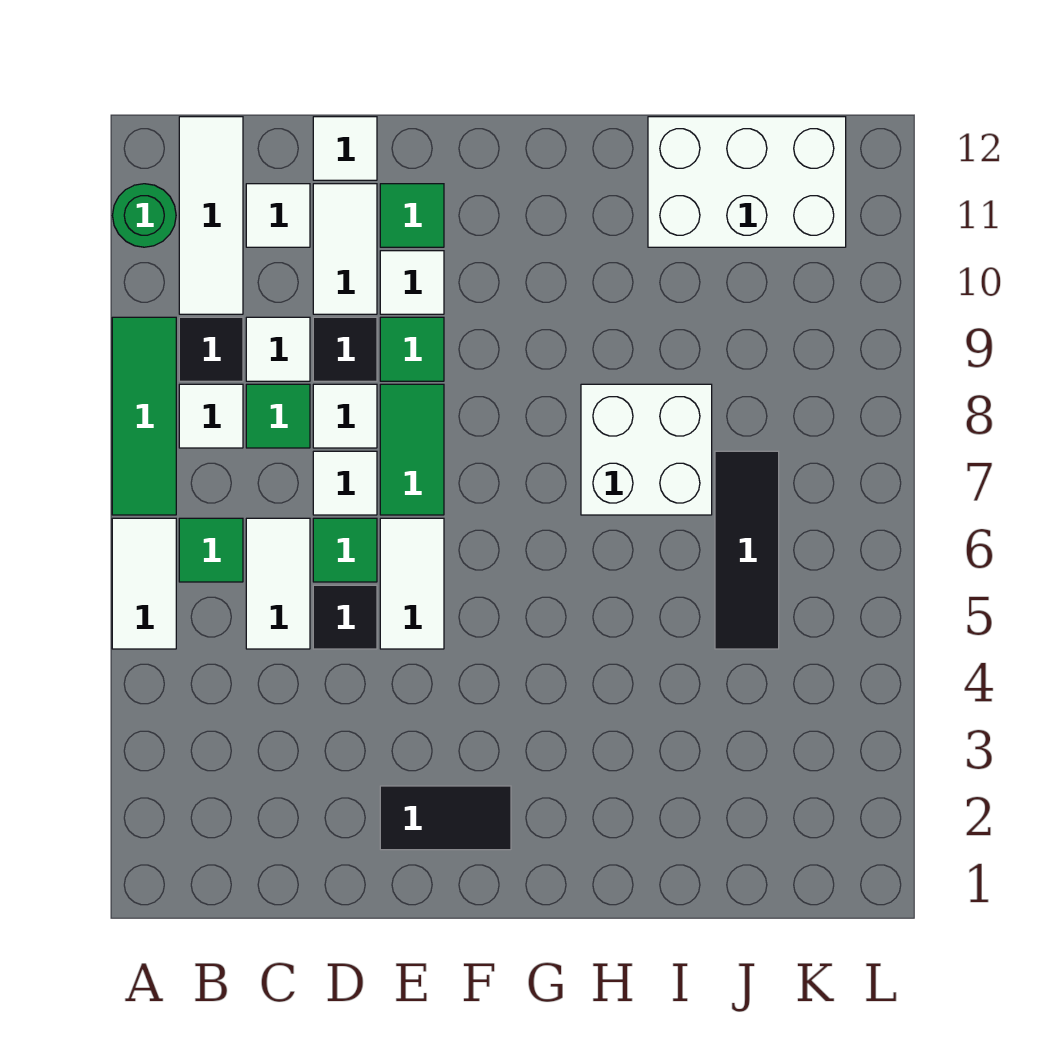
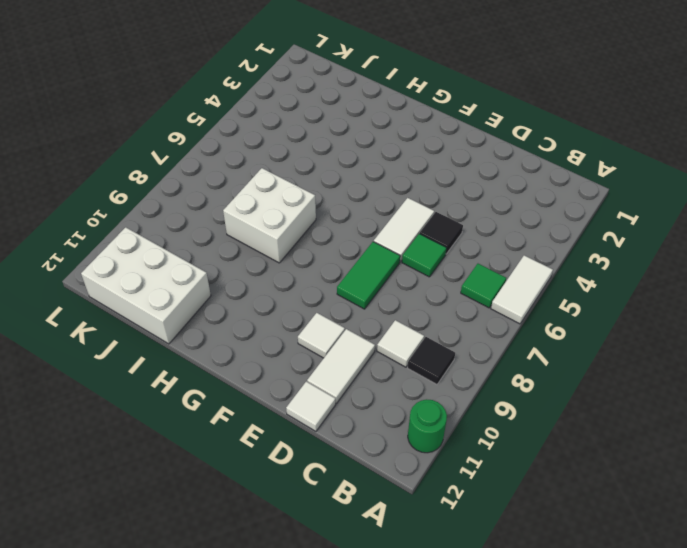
none -> green tile A7:A9 level 1
none -> white tile B8 level 1
none -> white tile B10:B12 level 1

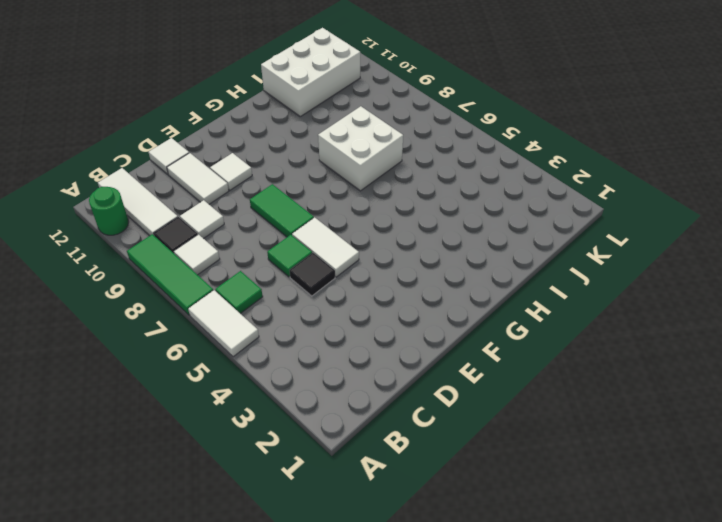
none -> white tile C5:C6 level 1
none -> green tile C8 level 1
none -> white tile C11 level 1

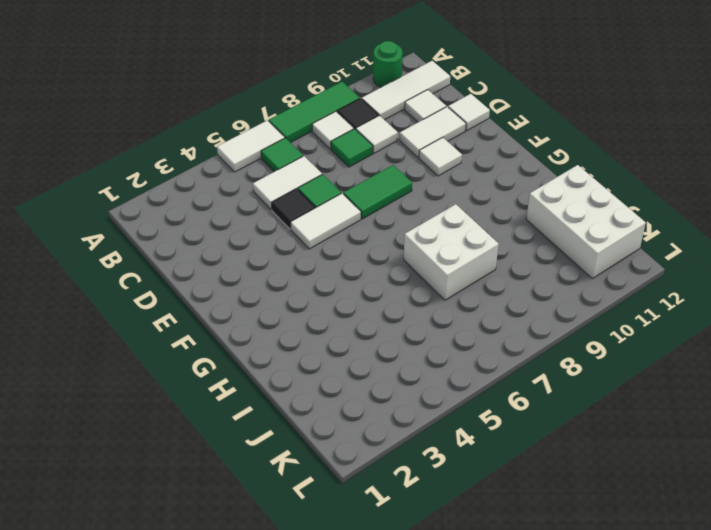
none -> white tile D7 level 1
none -> white tile D8 level 1
none -> black tile D9 level 1

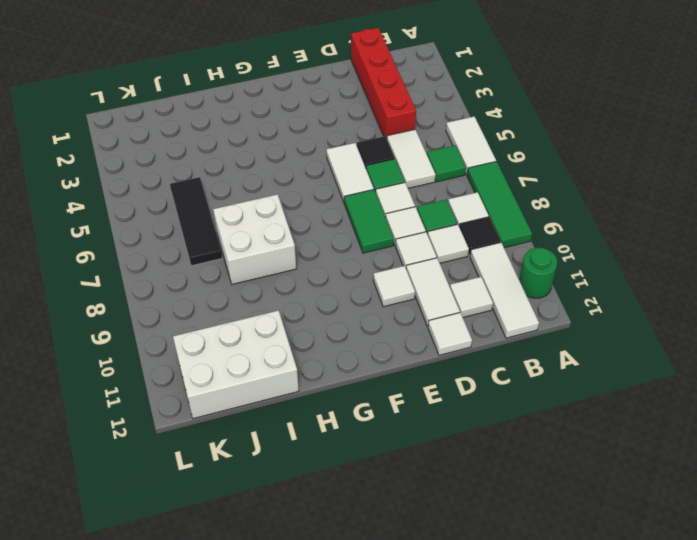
red brick C1:C4 level 1 -> none
white tile D9 level 1 -> black tile D9 level 1
none -> black tile E2:F2 level 1
none -> green tile E9 level 1
none -> green tile E11 level 1

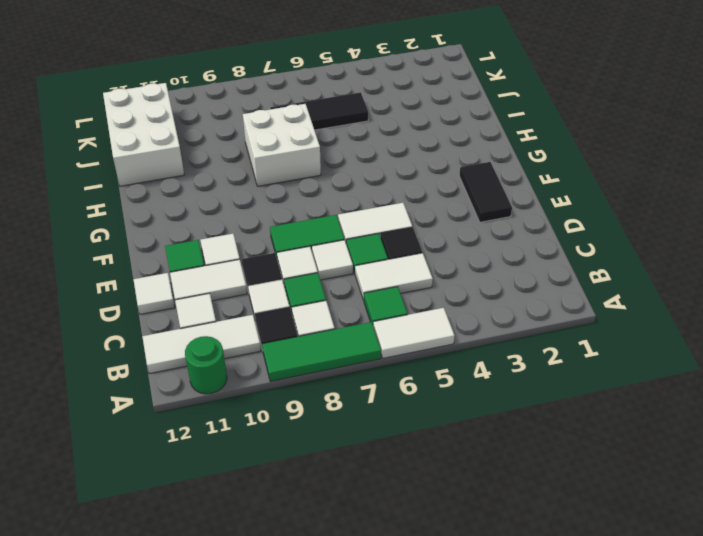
none -> green tile E9 level 1

